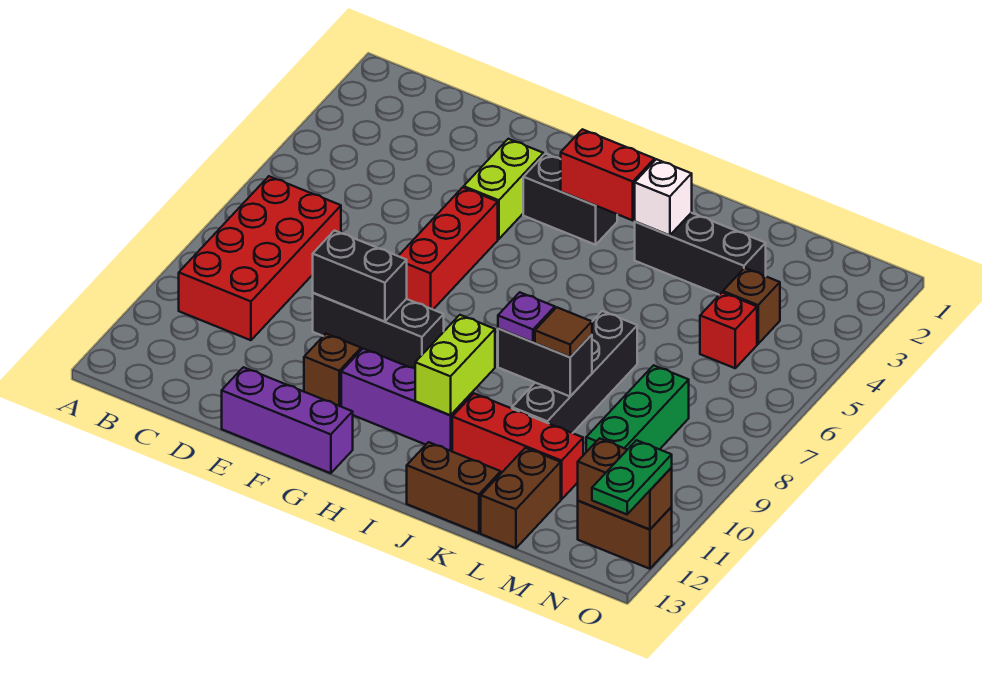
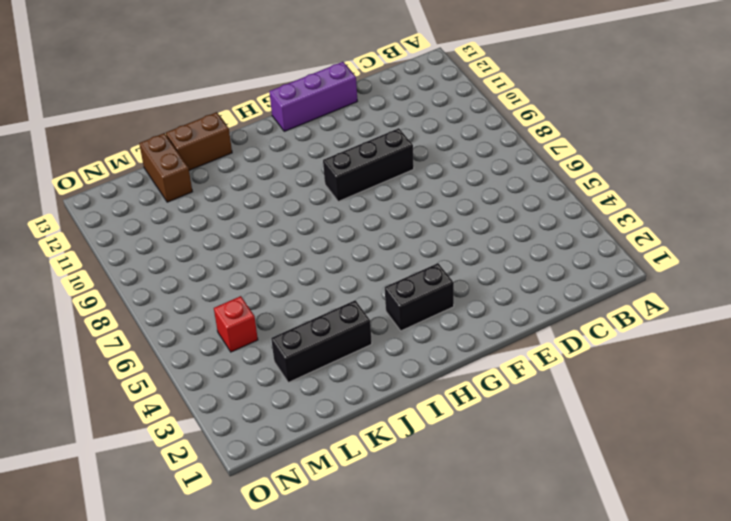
none -> red brick B7:C10 level 1
none -> lime brick F3:F4 level 1
none -> red brick F5:F7 level 1

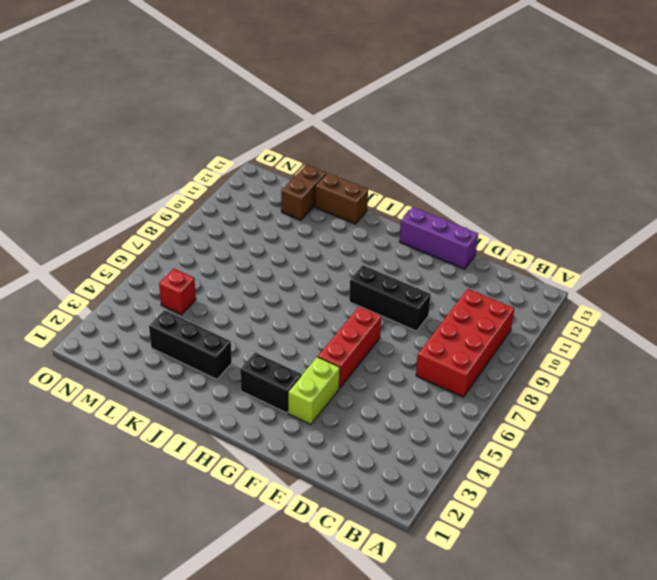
none -> brown brick F11 level 1
none -> purple brick G11:I11 level 1
none -> red brick J11:L11 level 1

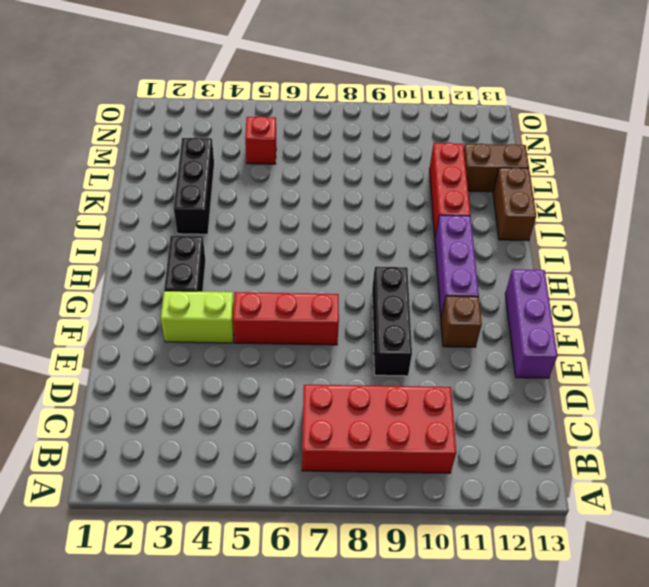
none -> black brick K7:K10 level 1
none -> brown brick M4 level 1
none -> green brick M8:M10 level 1

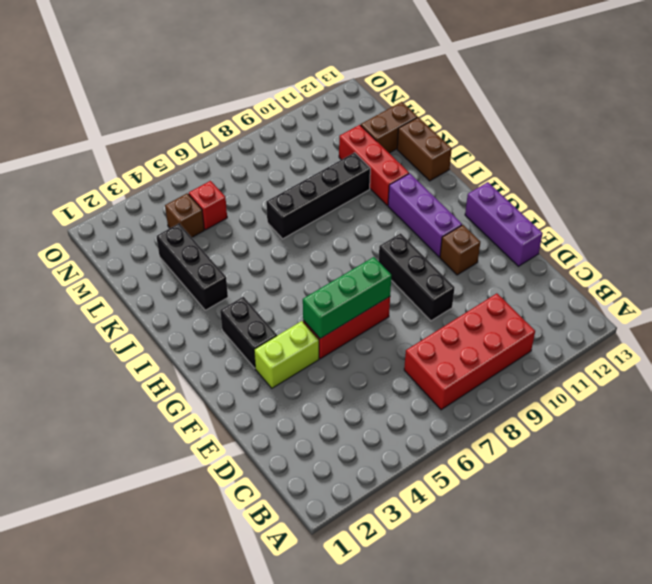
green brick F5:F7 level 2 -> green brick M8:M10 level 1
none -> brown brick N12:O12 level 1
none -> black brick E9:F9 level 2
none -> red brick H3:I3 level 2

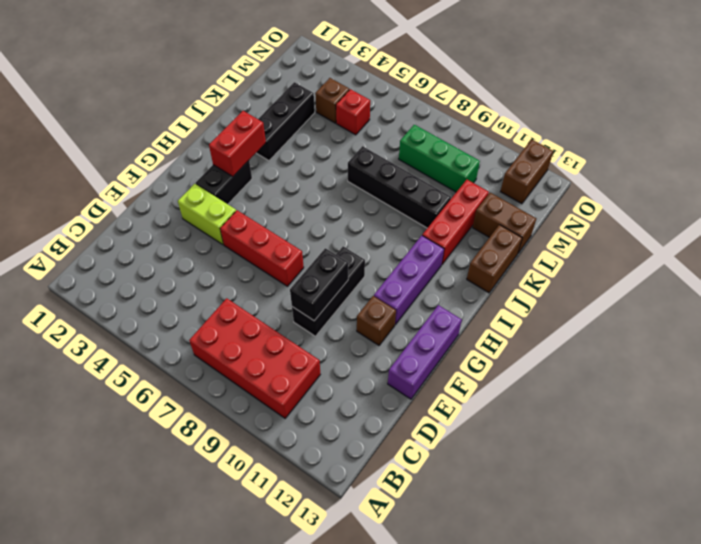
none -> lime brick I10:I11 level 2
none -> white brick J3 level 2
none -> black brick J9:K9 level 2

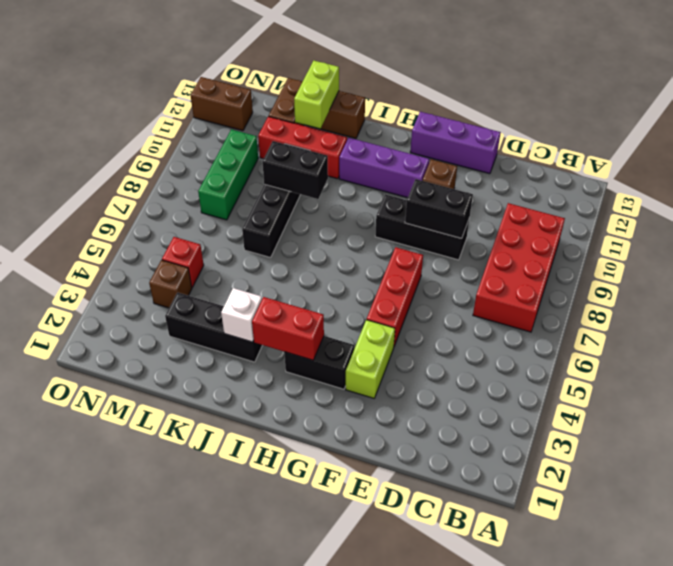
lime brick K12:K13 level 2 -> lime brick I10:I11 level 2
none -> brown brick N12:O12 level 2
none -> purple plate J9 level 3
none -> brown tile K9 level 3

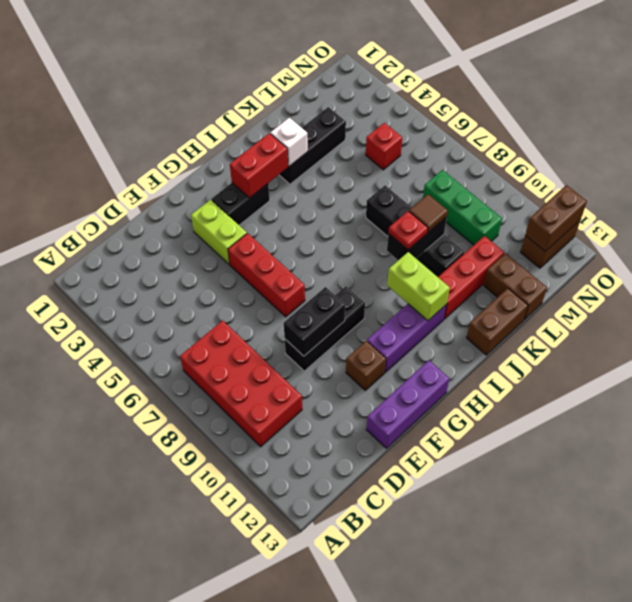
red plate J9 level 3 -> purple plate J9 level 3
none -> brown brick M4 level 1
none -> green plate O12:O13 level 3

